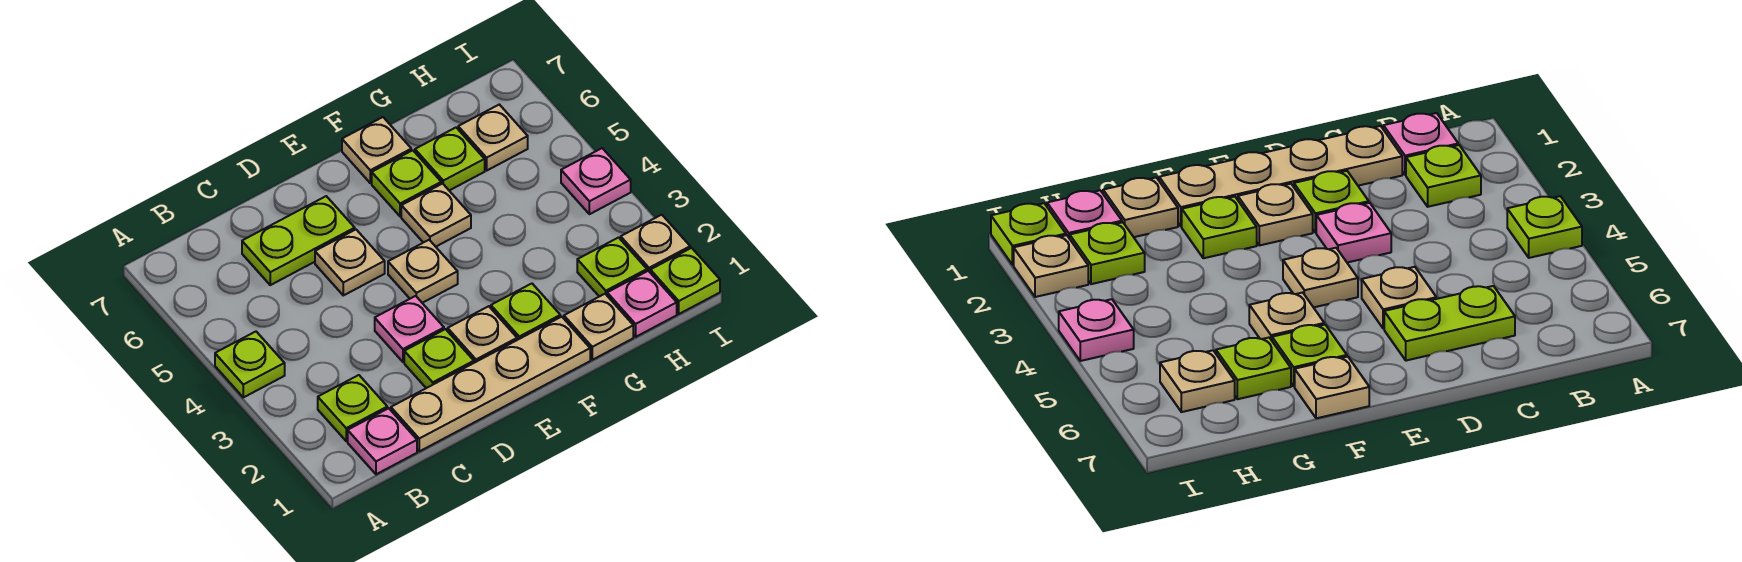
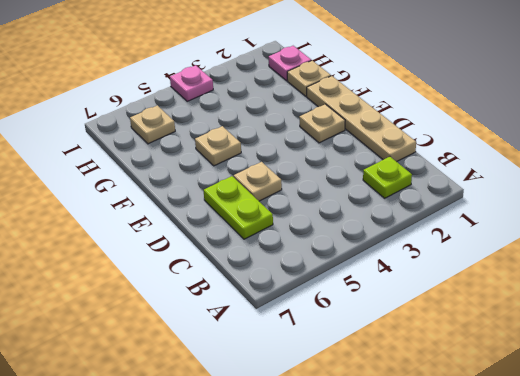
none -> lime plate A4 level 1
none -> pink plate B1 level 1
none -> lime plate D2 level 1

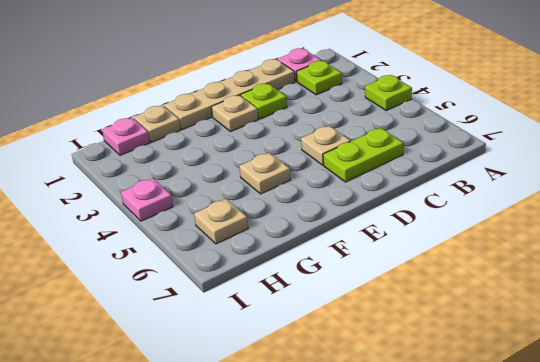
none -> pink plate D3 level 1
none -> tan plate E4 level 1
none -> lime plate F2 level 1

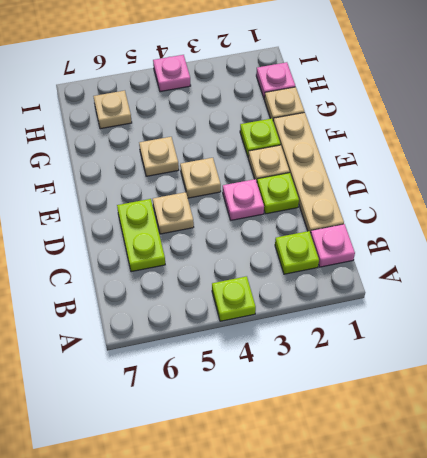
none -> lime plate F6 level 1
none -> tan plate F7 level 1
none -> lime plate G6 level 1

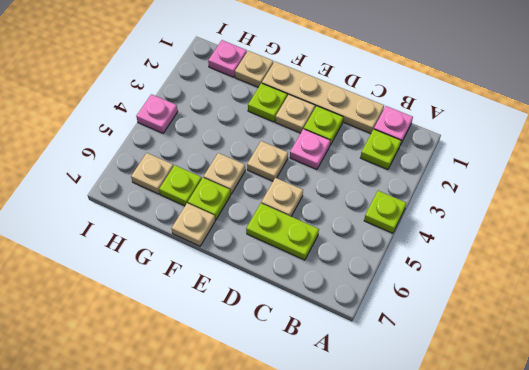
none -> lime plate H2 level 1
none -> lime plate I1 level 1
none -> tan plate I2 level 1

